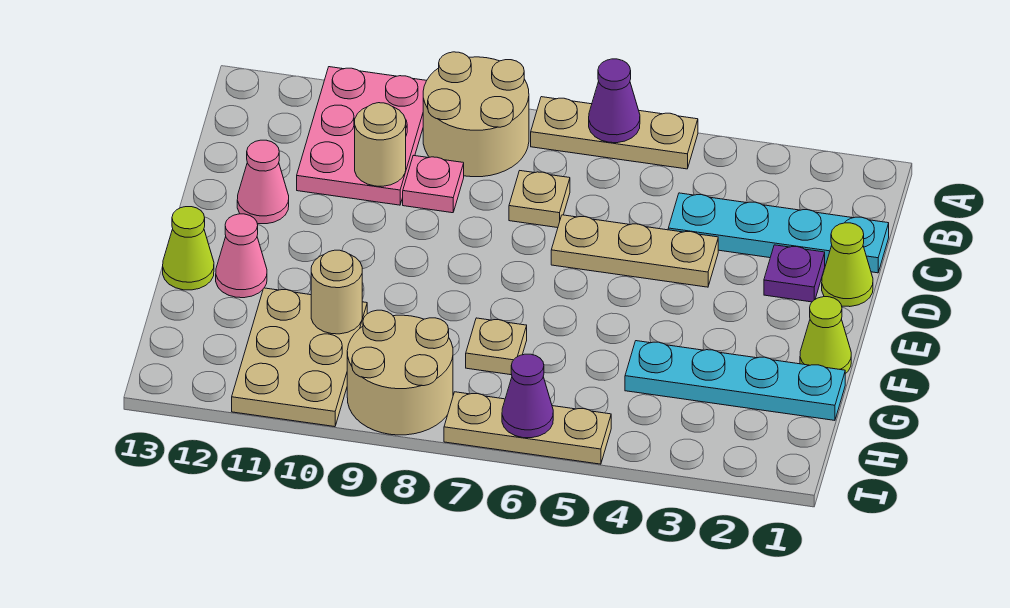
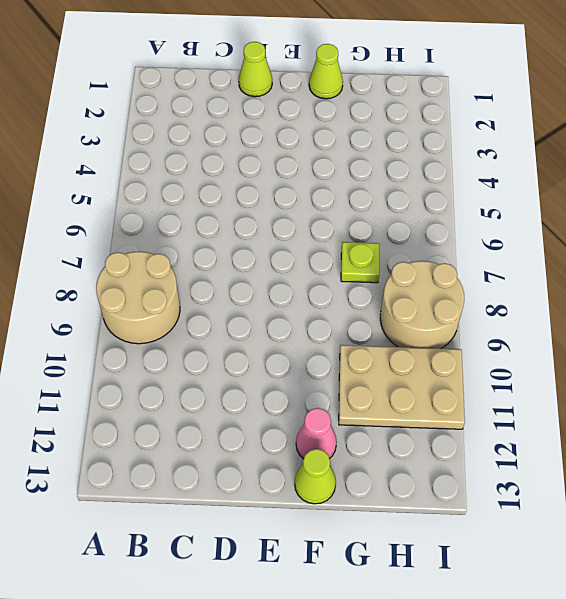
lime plate G7 level 1 -> tan plate G7 level 1
none -> tan plate A5:A7 level 1
none -> pink plate A10:C11 level 1
none -> cyan plate C1:C4 level 1

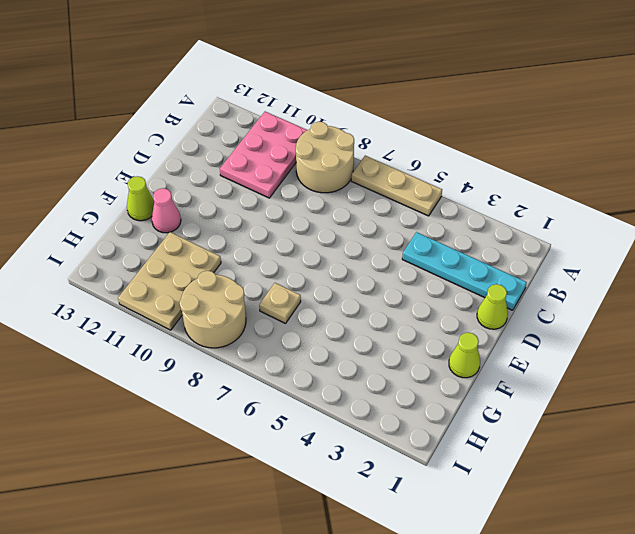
none -> tan plate C7 level 1
none -> pink plate C9 level 1
none -> purple plate D2 level 1

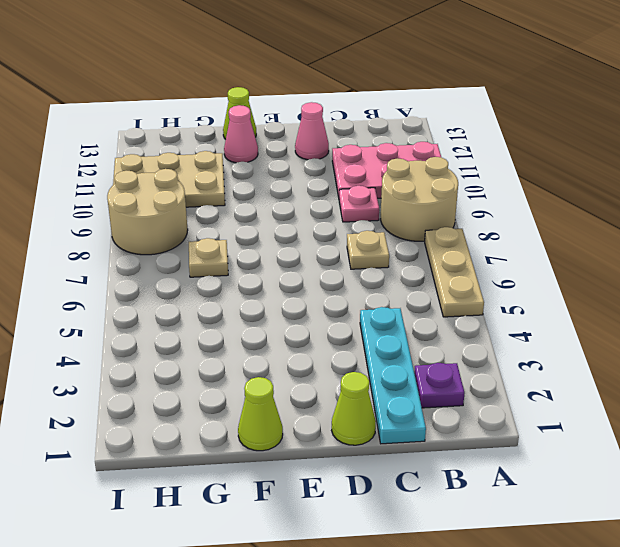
purple plate B2 level 1 -> purple plate D2 level 1
none -> tan plate D4:D6 level 1
none -> cyan plate G1:G4 level 1
none -> tan plate I5:I7 level 1

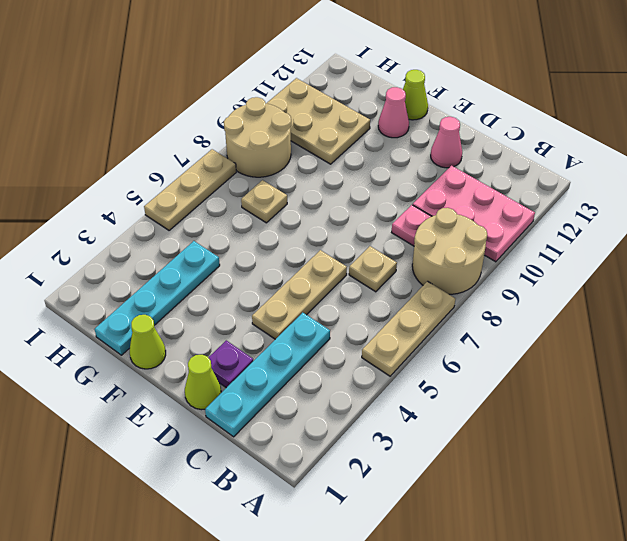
none -> purple cone A6 level 2
none -> tan round brick C10 level 2
none -> tan round brick G10 level 2

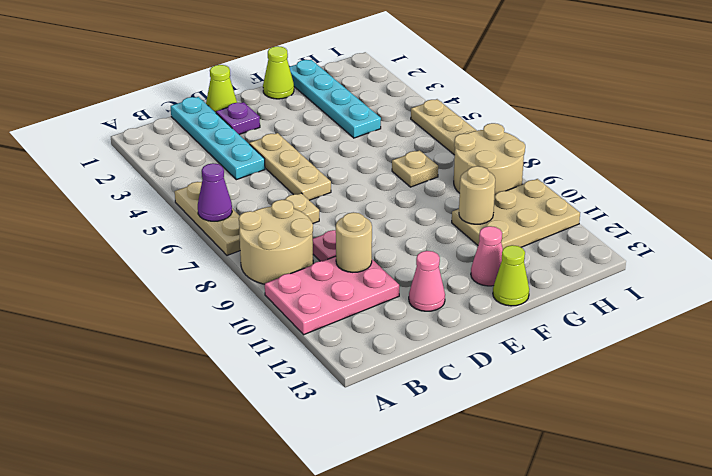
none -> purple cone I6 level 2

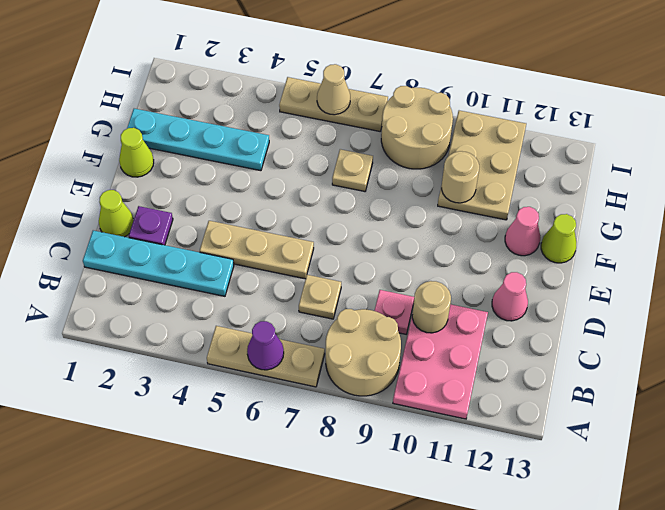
tan cone I6 level 2 -> purple cone I6 level 2

